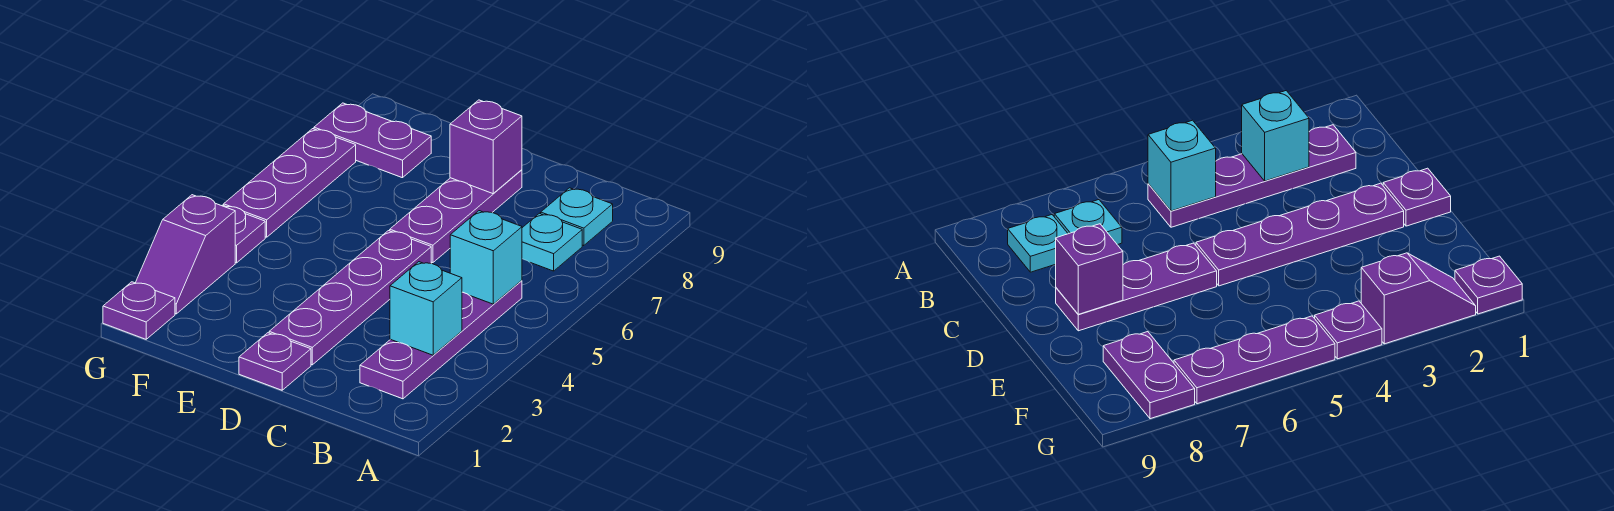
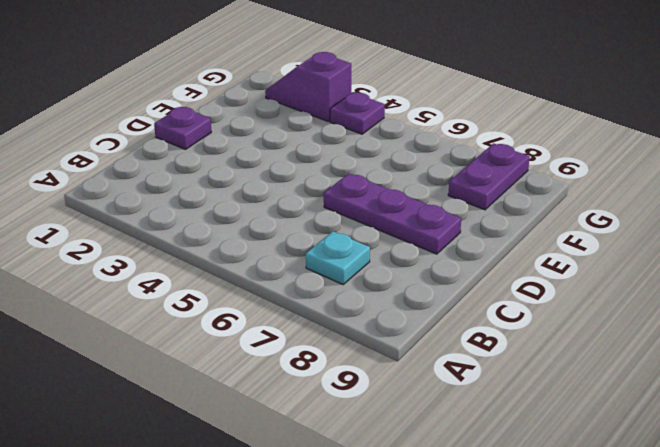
none -> purple plate B2:B5 level 1
none -> cyan plate B8 level 1
none -> purple plate D2:D5 level 1

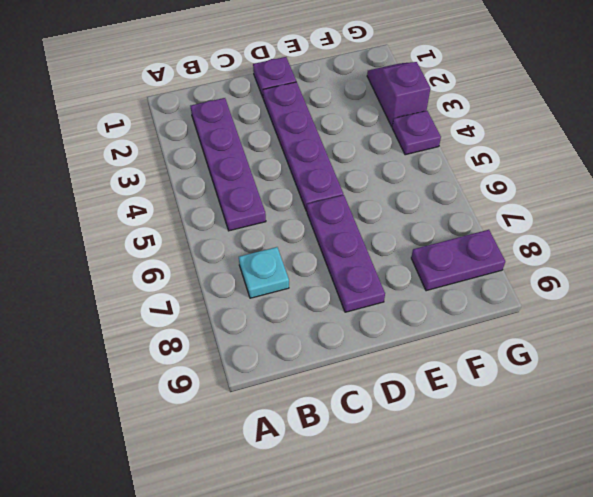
none -> cyan plate B8 level 1
none -> purple plate G1 level 1
none -> purple plate G5:G7 level 1

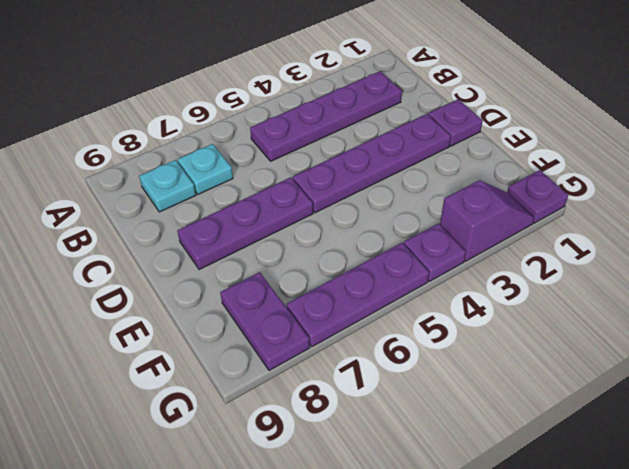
none -> cyan brick B3 level 2
none -> cyan brick B5 level 2
none -> purple brick D8 level 2

